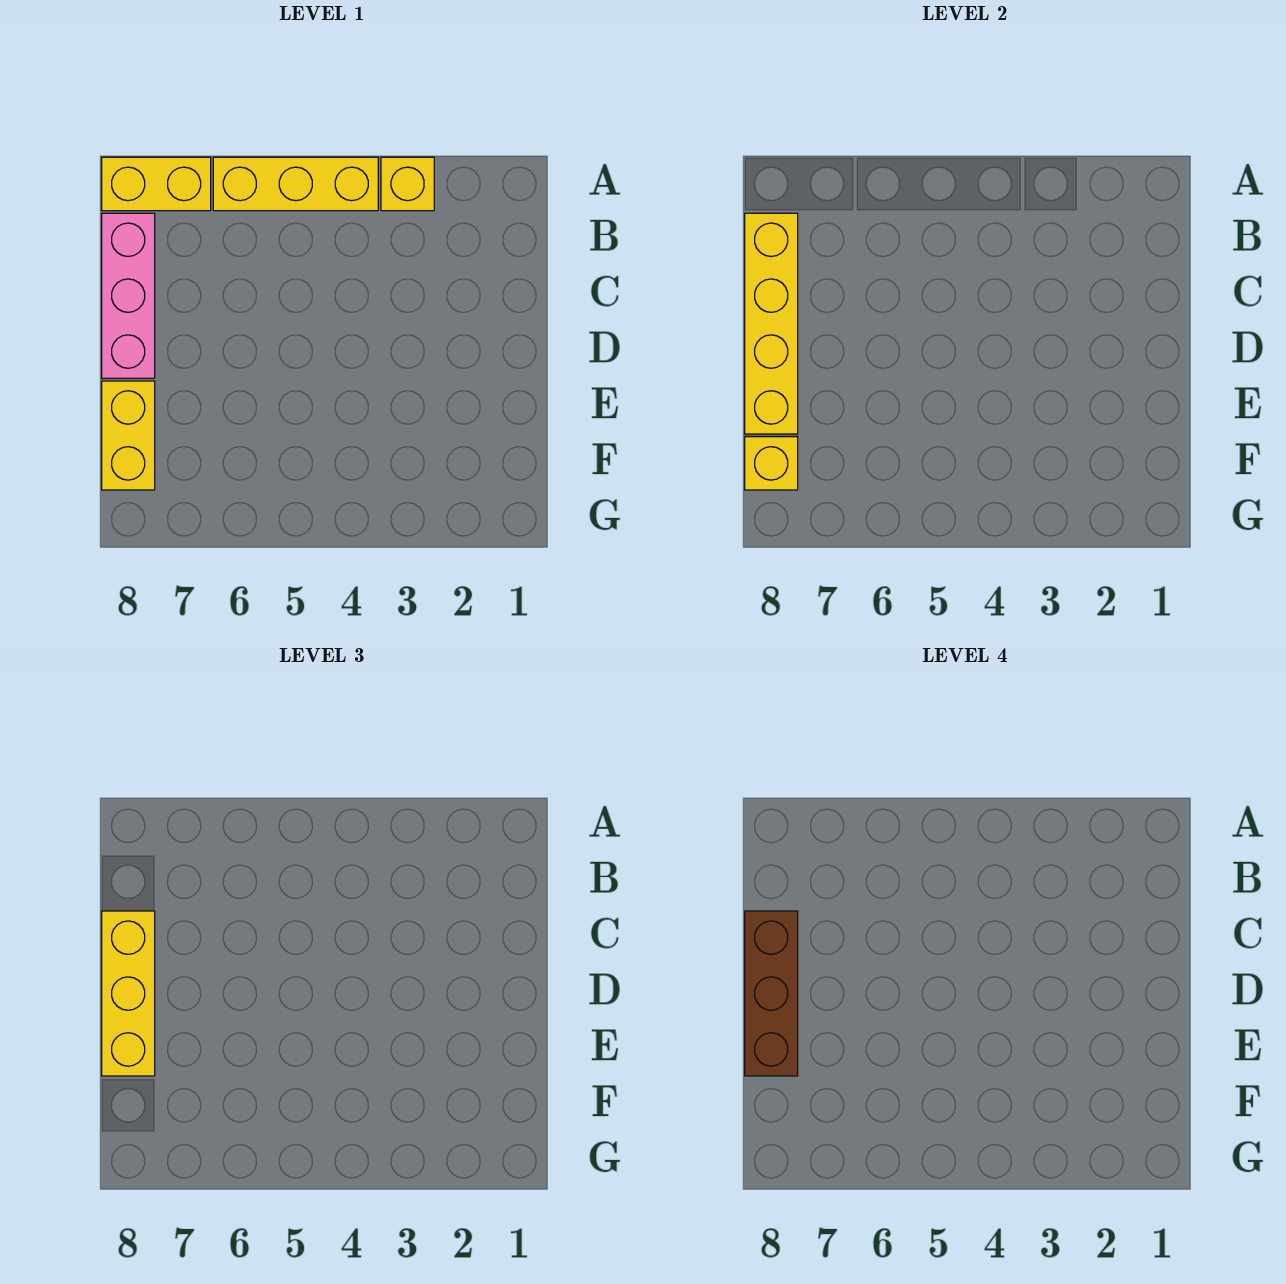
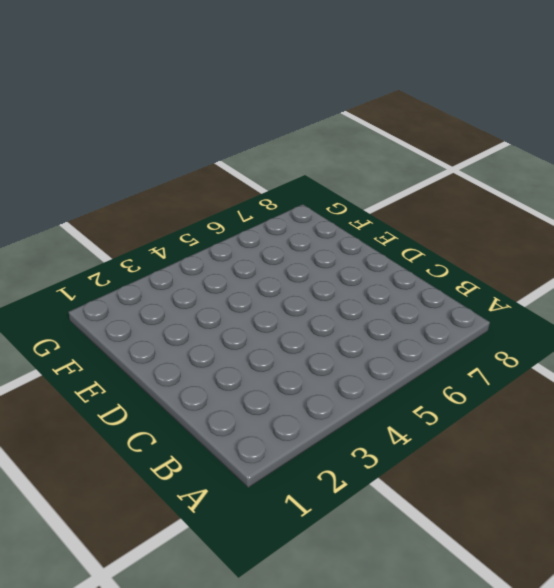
none -> yellow brick A3 level 1
none -> yellow brick A4:A6 level 1

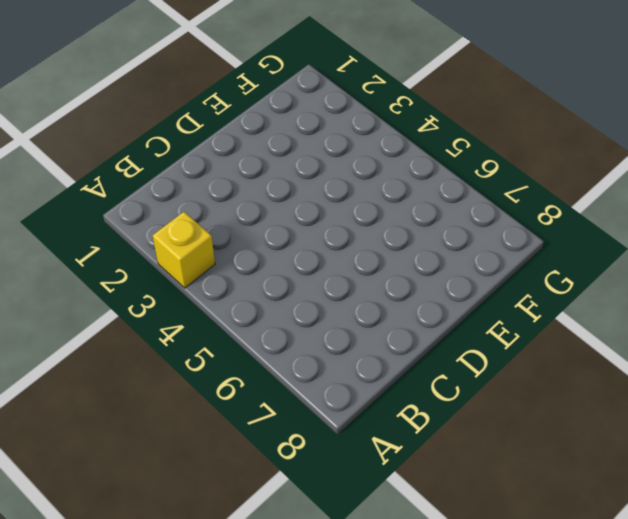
none -> yellow brick A4:A6 level 1
none -> yellow brick A7:A8 level 1

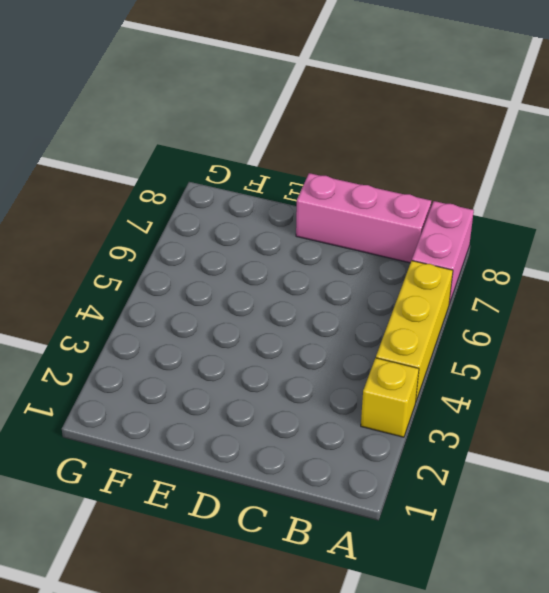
pink brick A7:A8 level 1 -> yellow brick A7:A8 level 1
none -> yellow brick E8:F8 level 1
none -> yellow brick B8:E8 level 2

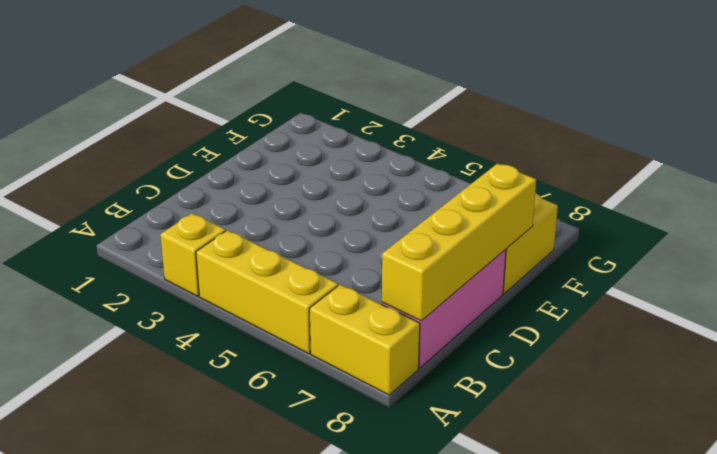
none -> yellow brick F8 level 2
none -> yellow brick C8:E8 level 3

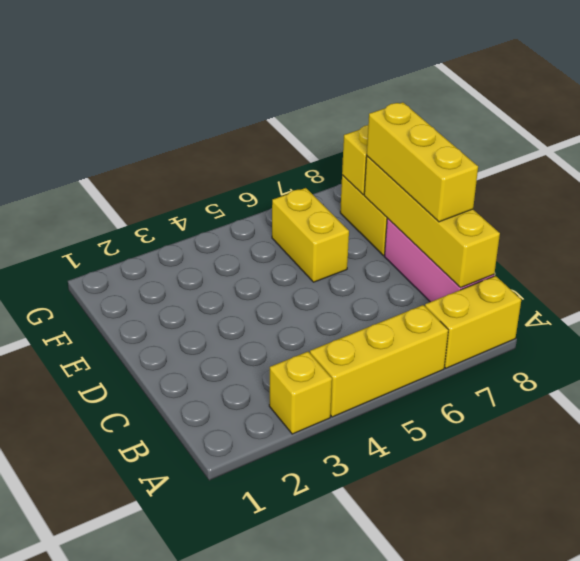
yellow brick E6:F6 level 1 -> none
none -> brown brick C8:E8 level 4

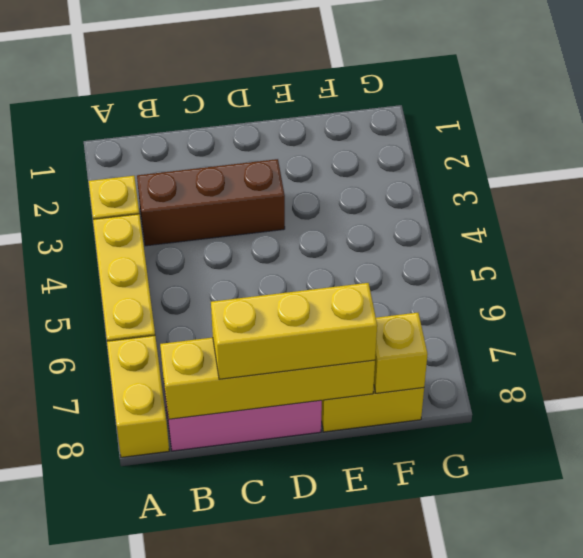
brown brick B3:D3 level 1 -> brown brick C8:E8 level 4

